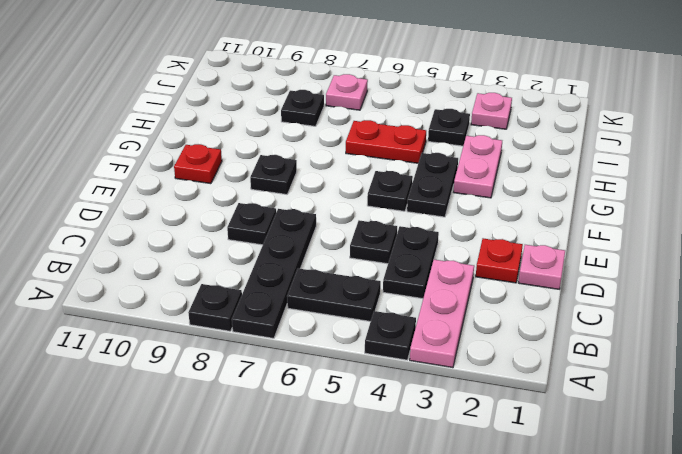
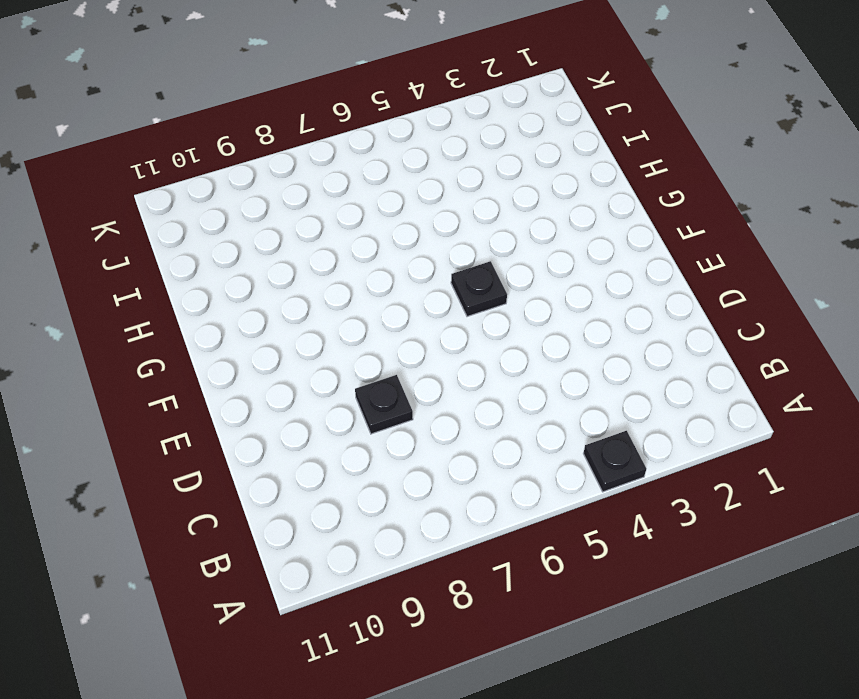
none -> pink plate A3:C3 level 1
none -> black plate A7:D7 level 1
none -> black plate A8 level 1

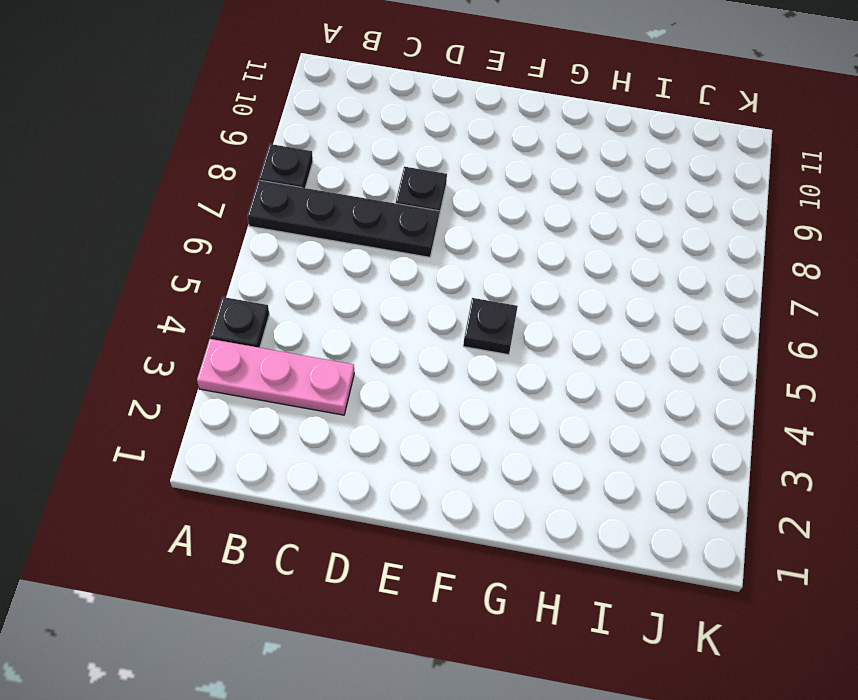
none -> black plate B5:B6 level 1
none -> black plate C4:D4 level 1
none -> pink plate D1 level 1

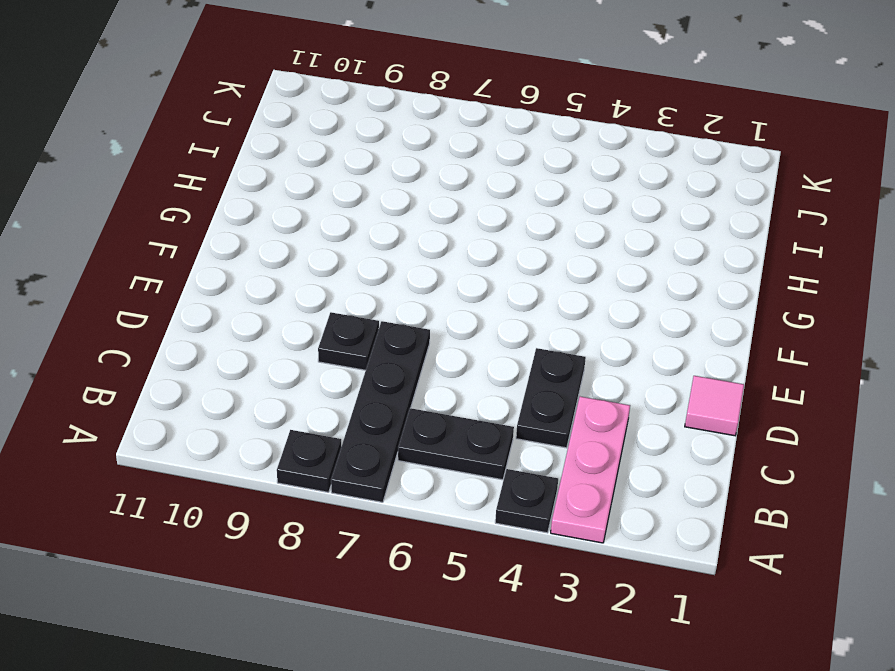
pink tile D1 level 1 -> pink plate D1 level 1
none -> red plate D2 level 1
none -> black plate D5 level 1
none -> black plate F4:G4 level 1

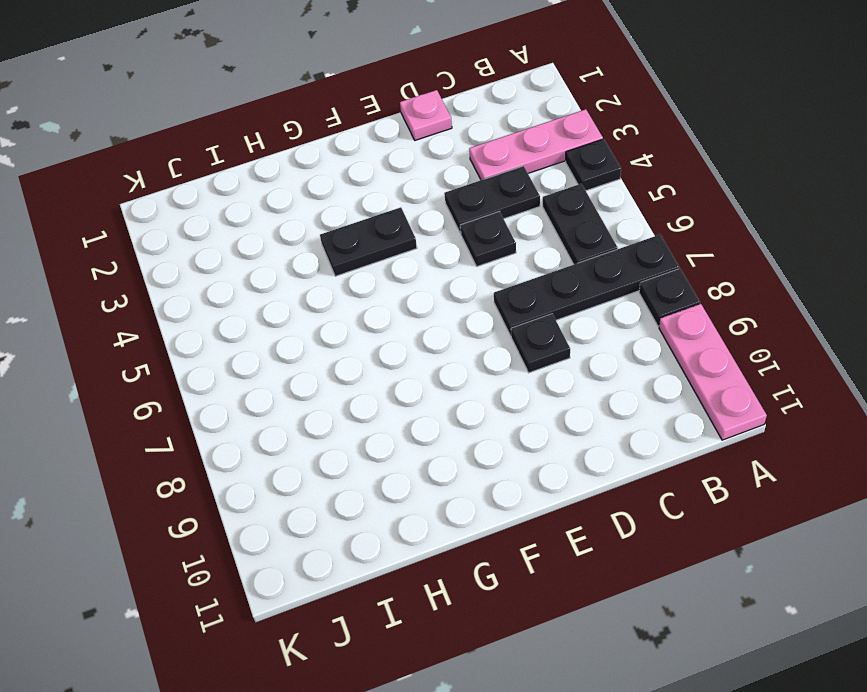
pink plate A9:A11 level 1 -> none
none -> red plate D2 level 1
none -> black plate F5 level 1
none -> black plate F8 level 1

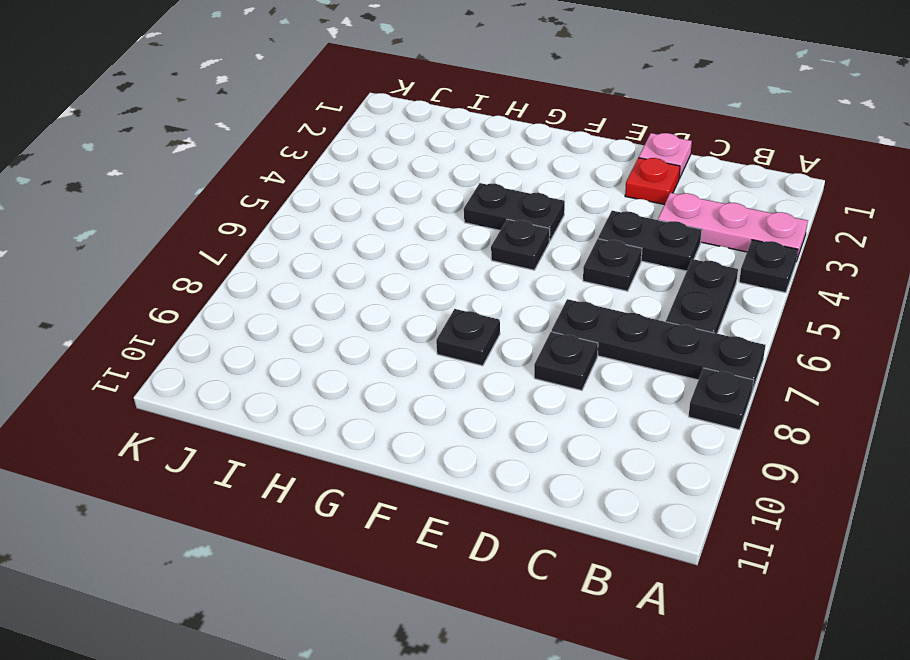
none -> red plate F10 level 1
none -> pink plate G3:H3 level 1
none -> red plate H5:H6 level 1

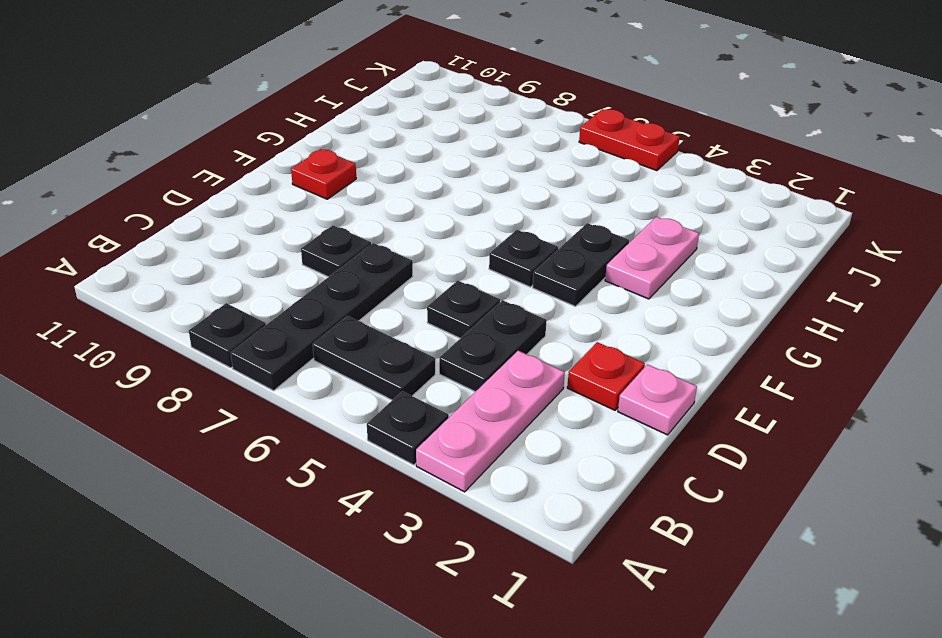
red plate K5:K6 level 1 -> red plate H5:H6 level 1
none -> black plate F8 level 1
none -> black plate I4 level 1
none -> black plate I8 level 1

